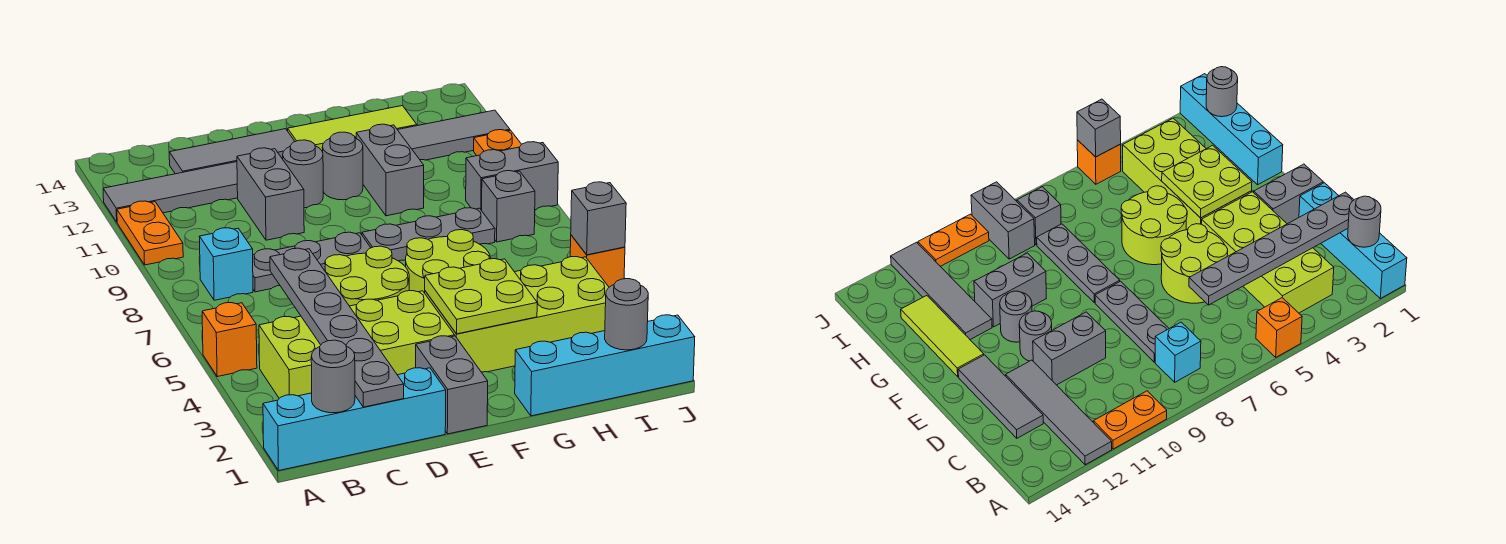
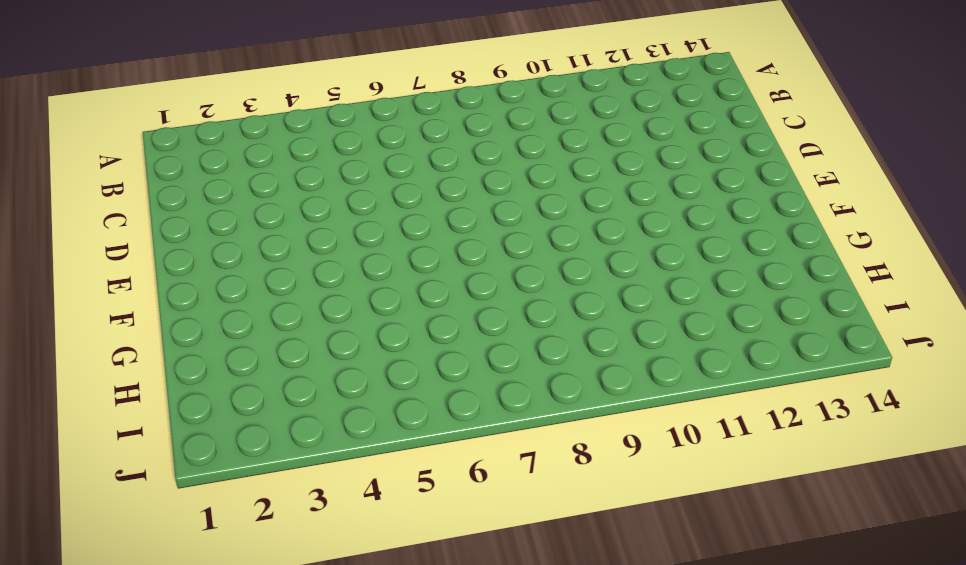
none -> cyan brick A1:D1 level 1
none -> orange brick A5 level 1
none -> orange plate A10:A11 level 1

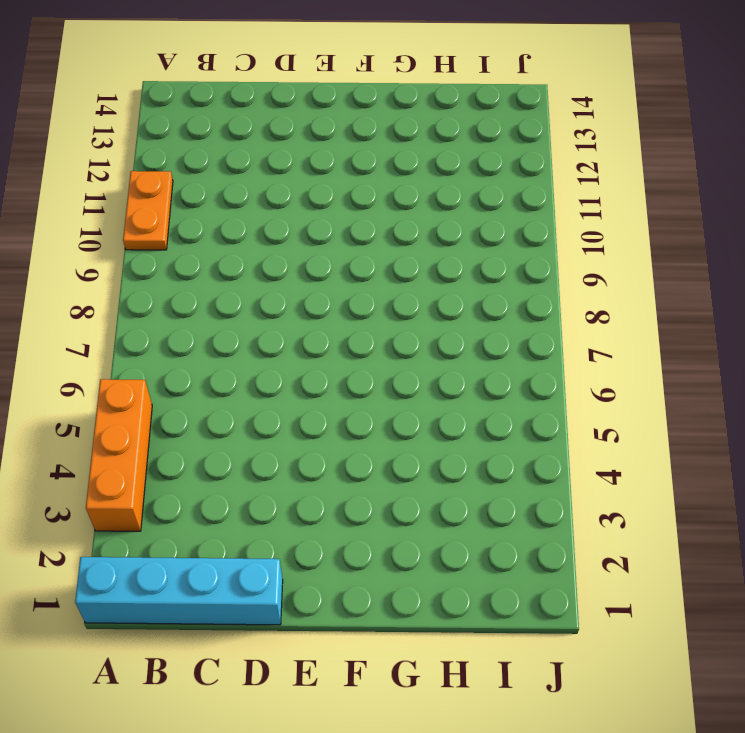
orange brick A3:A5 level 1 -> orange brick A5 level 1
none -> grey tile A12:D12 level 1
none -> lime brick B3:E4 level 1
none -> cyan brick B8 level 1

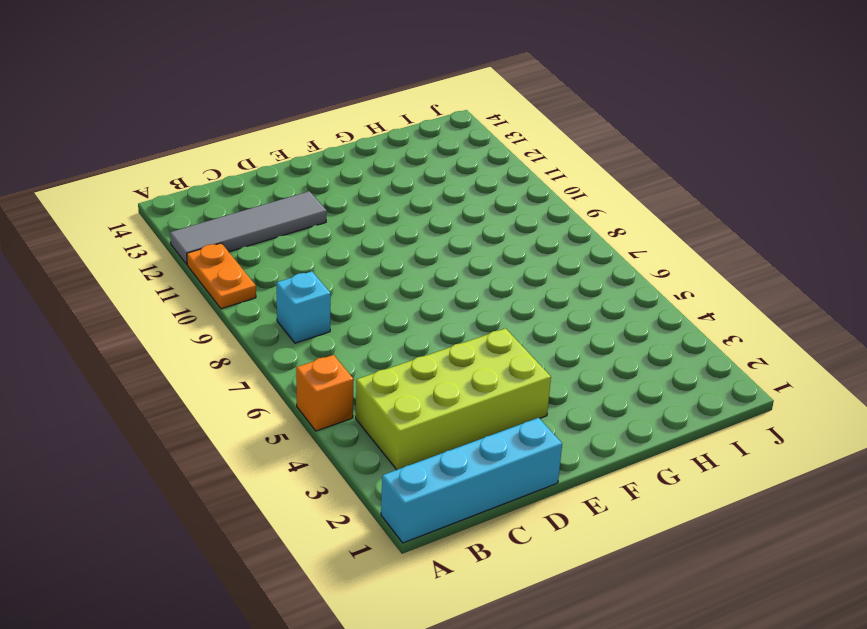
none -> grey plate C8:E8 level 1
none -> grey tile C13:E13 level 1
none -> lime round brick D5:E6 level 1

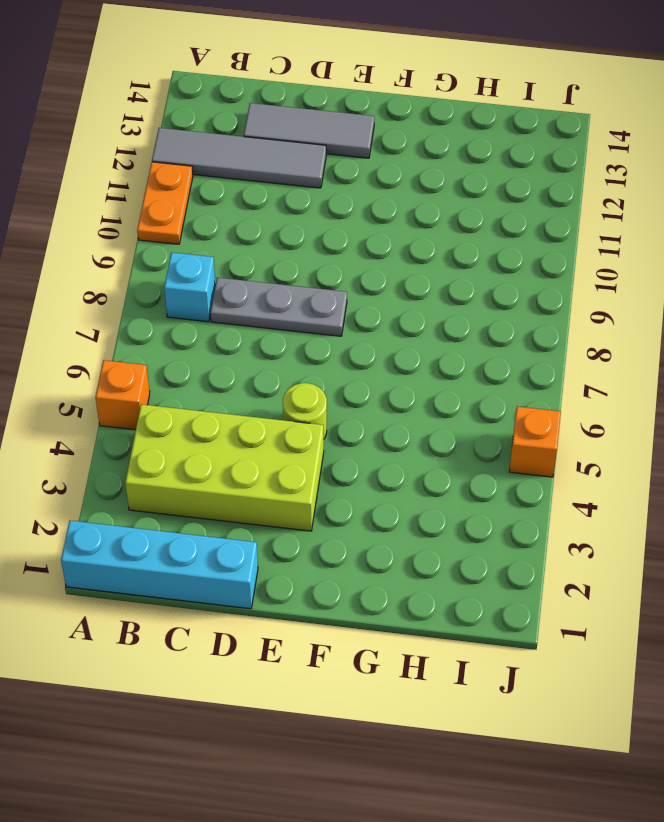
lime round brick E5 level 1 -> lime round brick D5:E6 level 1
none -> grey brick D10:D11 level 1
none -> grey brick E1:E2 level 1
none -> grey round brick E11 level 1

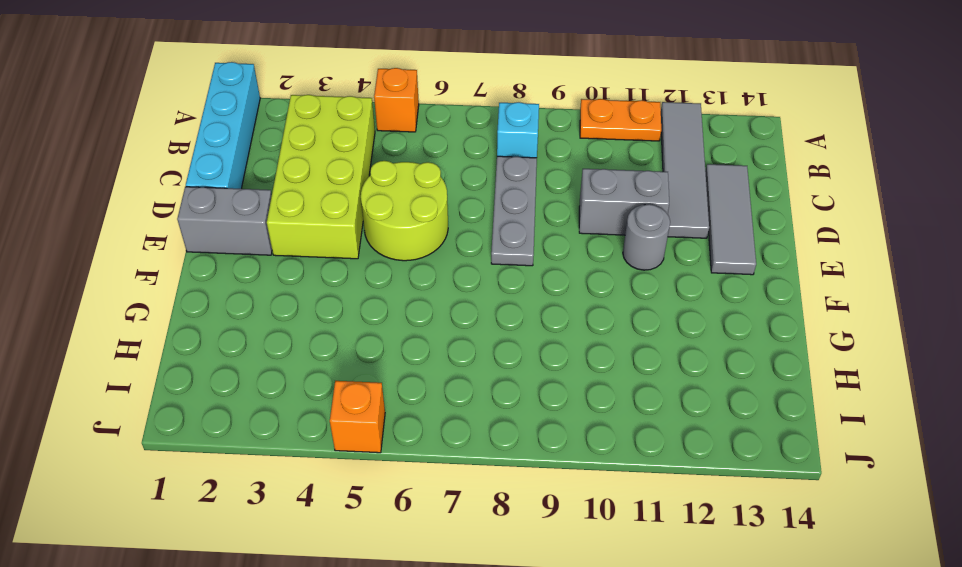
none -> lime brick F3:I4 level 1
none -> lime round brick F5:G6 level 1
none -> grey plate F8:H8 level 1

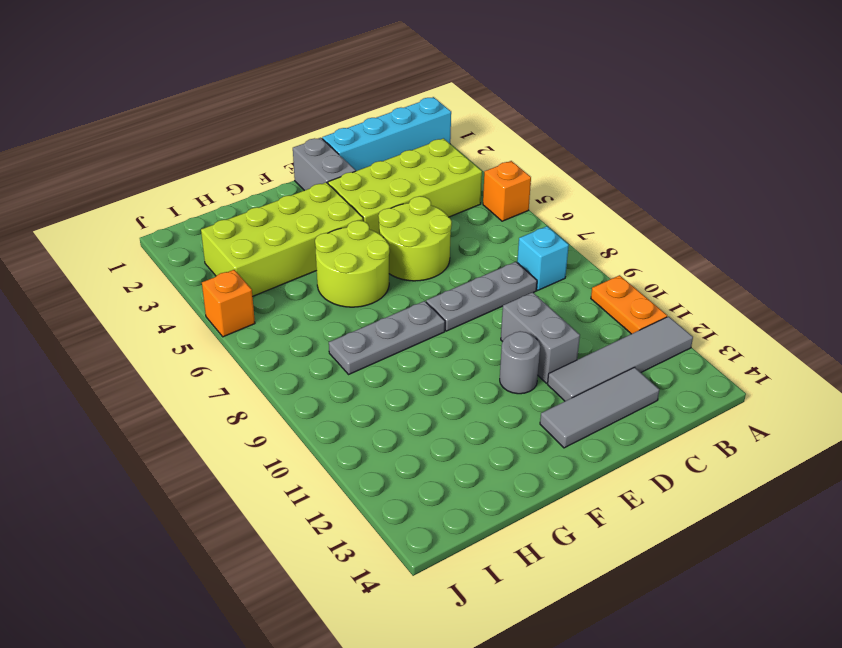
none -> grey round brick F11 level 1
none -> lime tile F13:H13 level 1
none -> cyan brick G1:J1 level 1

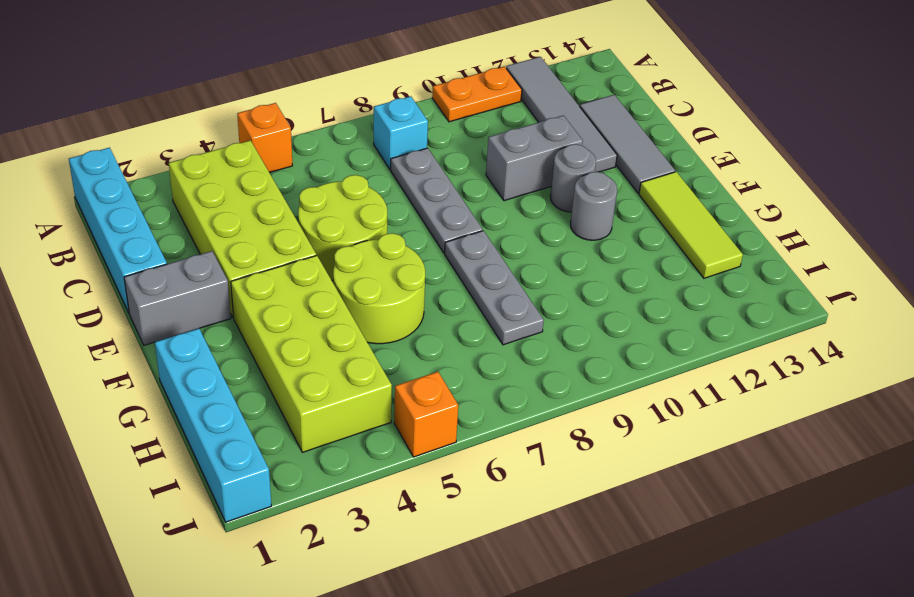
none -> grey brick G10:G11 level 1
none -> grey tile G12:J12 level 1
none -> grey brick I8 level 1

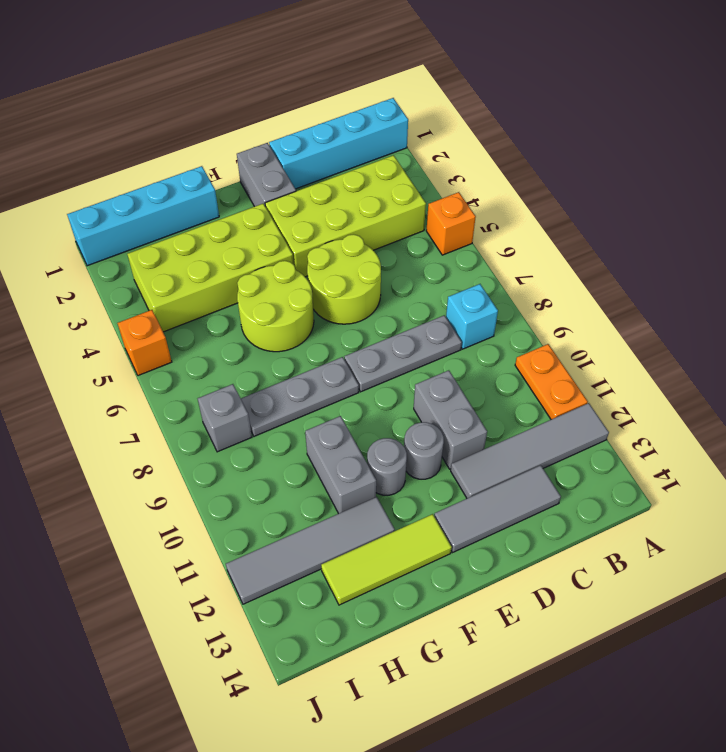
none -> grey brick I9:J9 level 1
none -> orange plate J10:J11 level 1
none -> grey round brick B1 level 2

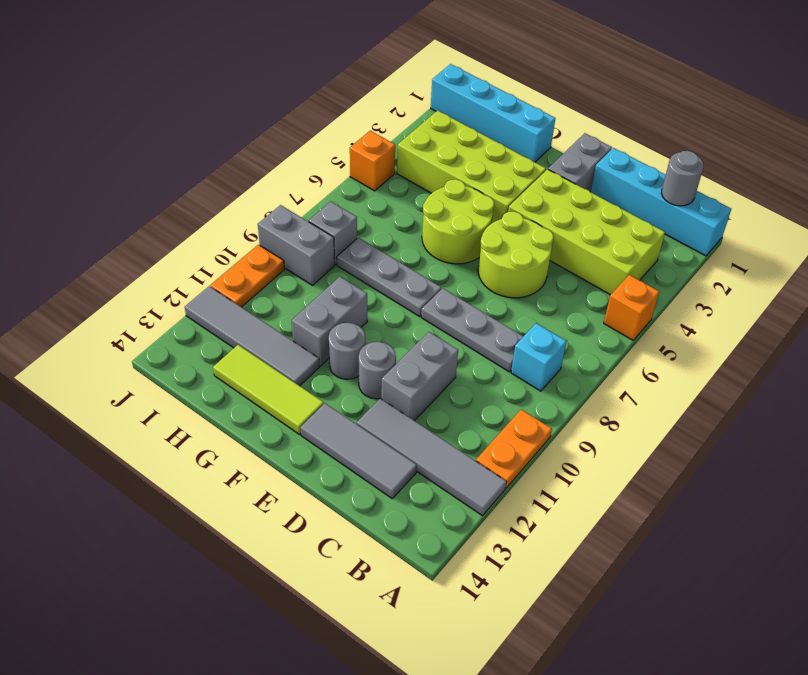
none -> grey plate C1:C6 level 2
none -> lime plate F3:G4 level 2
none -> grey round brick I1 level 2

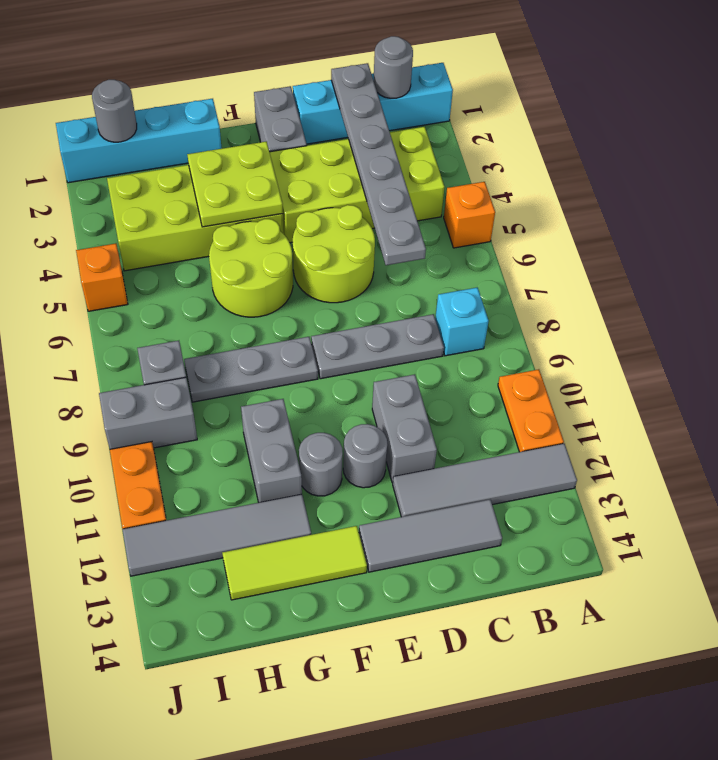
none -> grey brick J5 level 2

